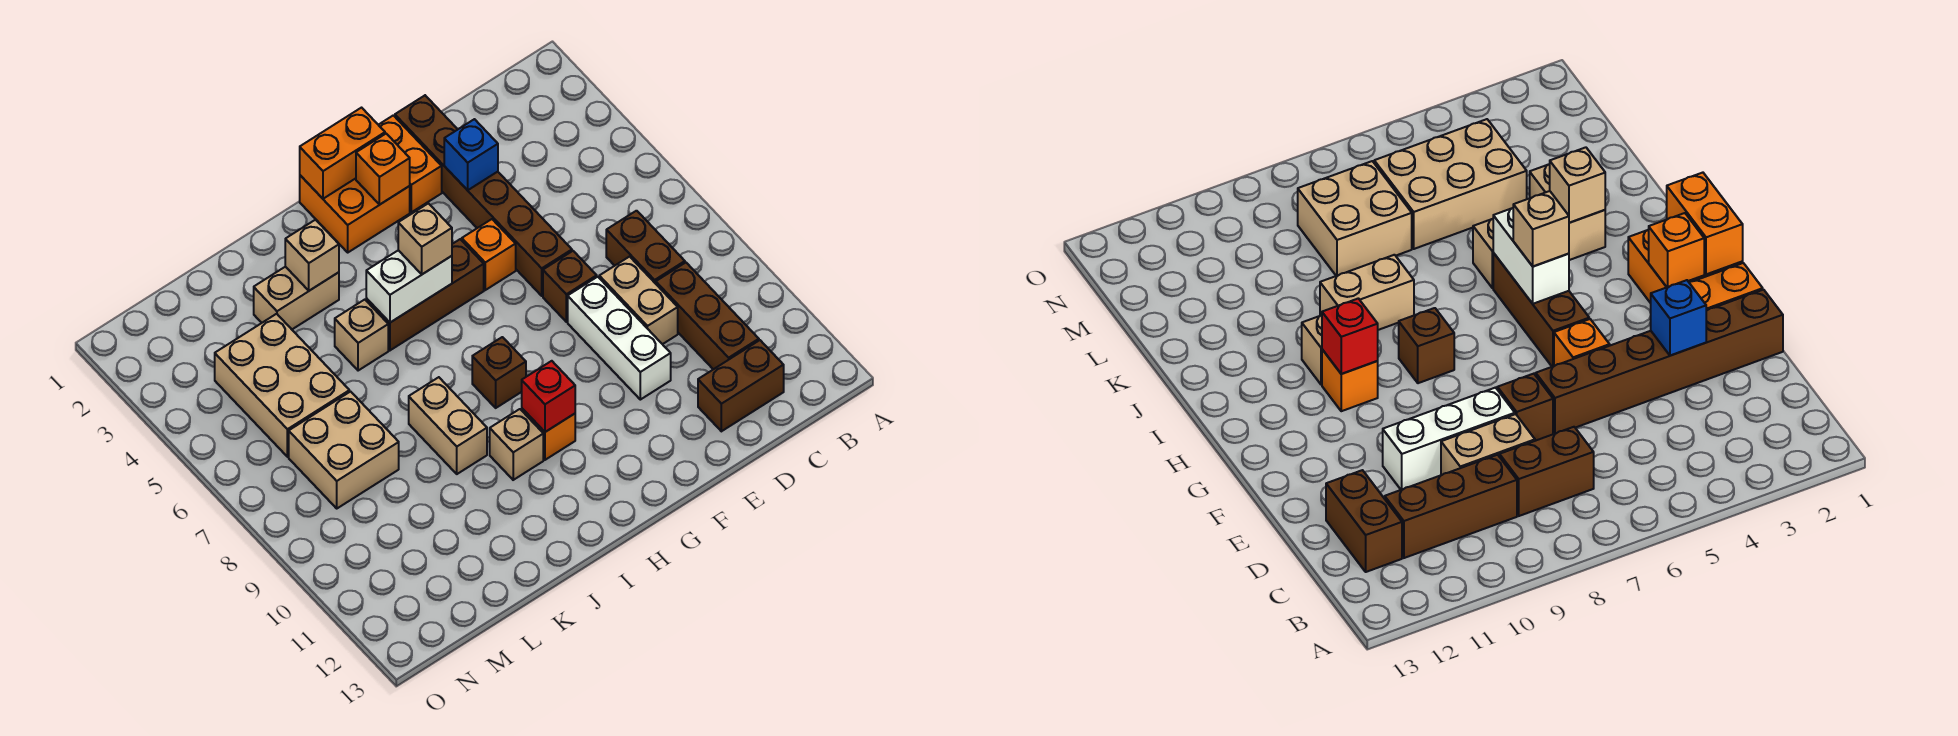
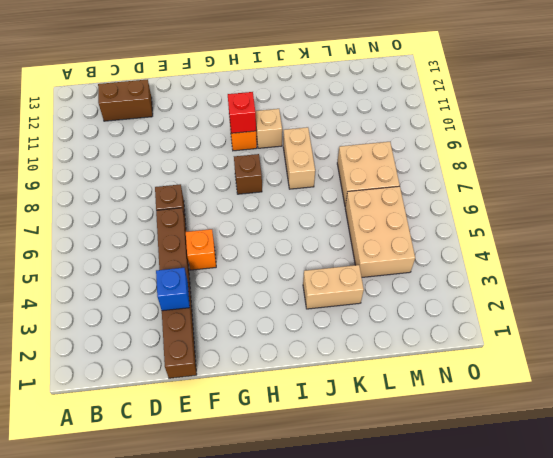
none -> brown brick C7:C8 level 1
none -> brown brick C9:C11 level 1
none -> tan brick D8:D9 level 1

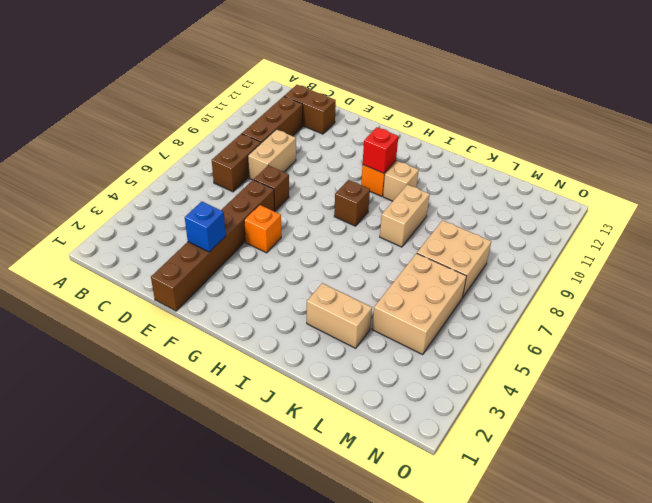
none -> white brick E8:E10 level 1
none -> orange brick F1:F2 level 1
none -> orange brick G1:H2 level 1

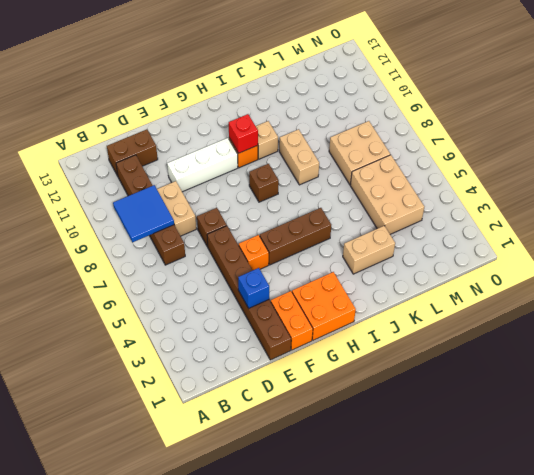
blue tile B8:C9 level 2 -> none
white brick E10:G10 level 1 -> white brick E8:E10 level 1
none -> tan brick J5 level 1
none -> orange brick G1:H1 level 2
none -> orange brick G2 level 2

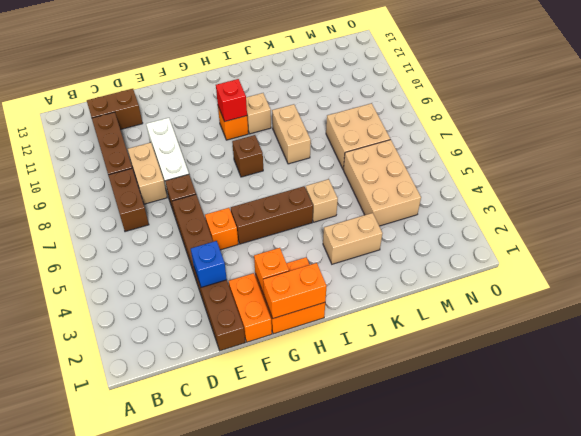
none -> white brick H5:I5 level 2
none -> tan brick J3 level 2
none -> tan brick H5 level 3

